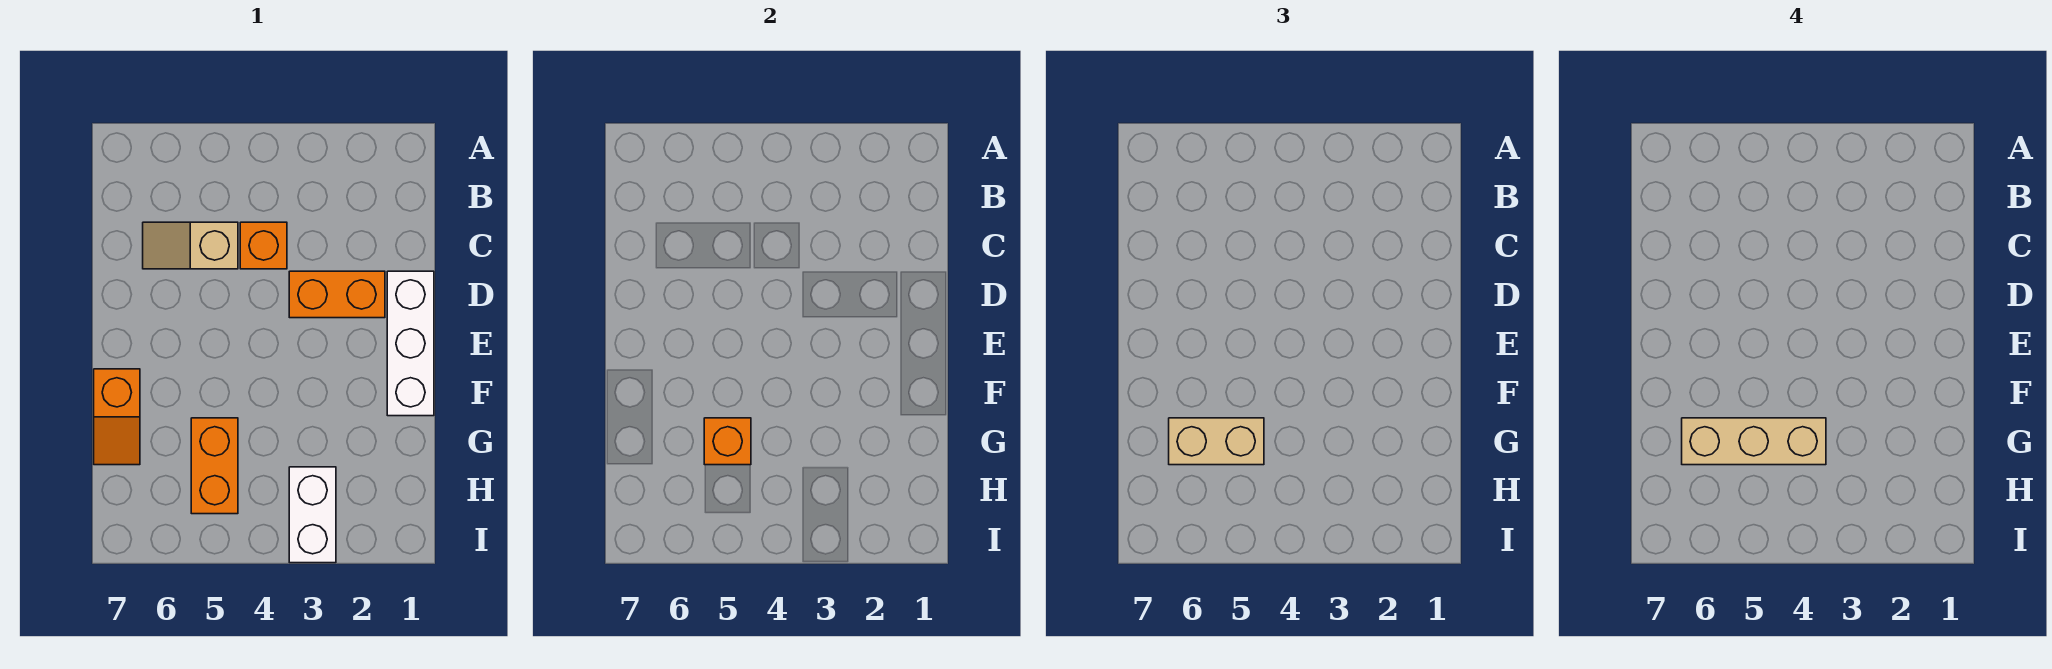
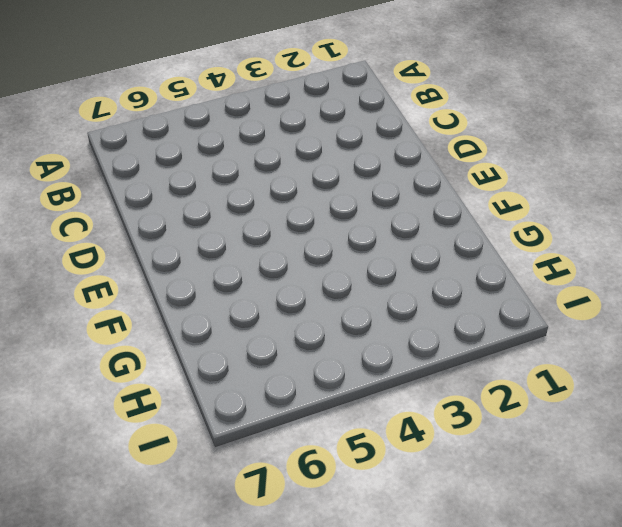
none -> orange brick C4 level 1
none -> tan slope C5:C6 level 1 top 5

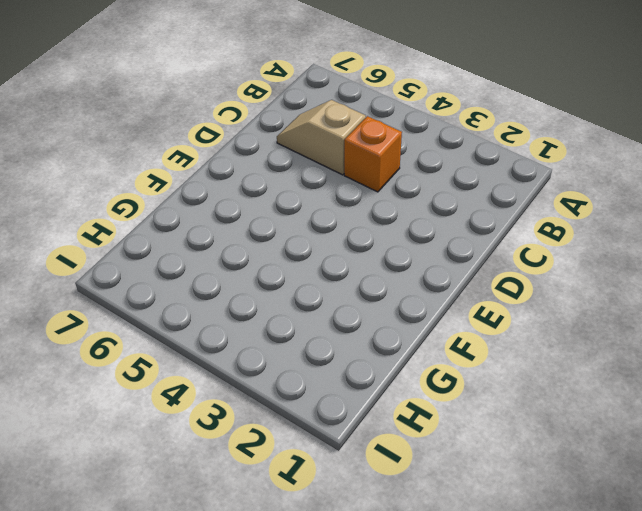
none -> white brick D1:F1 level 1
none -> orange brick D2:D3 level 1

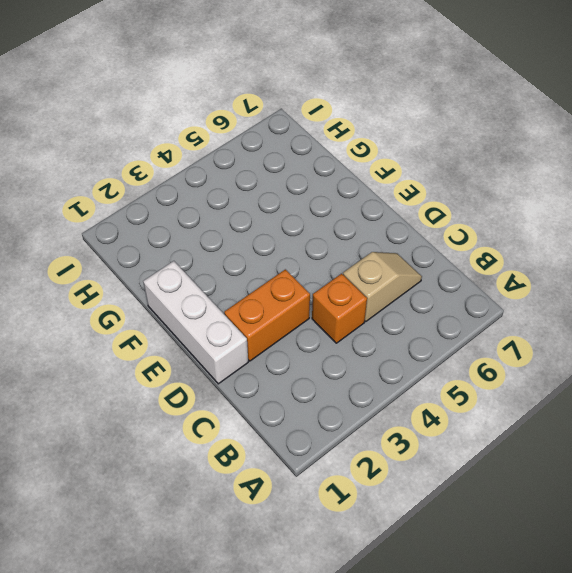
none -> orange slope F7:G7 level 1 top F
none -> orange brick G5:H5 level 1

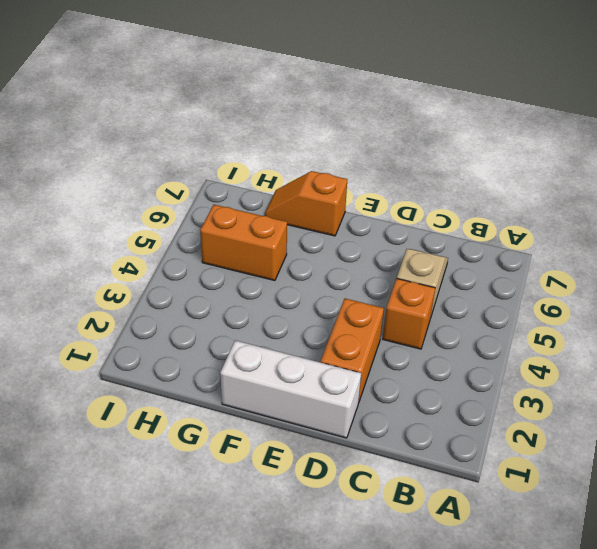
none -> white brick H3:I3 level 1
none -> orange brick G5 level 2

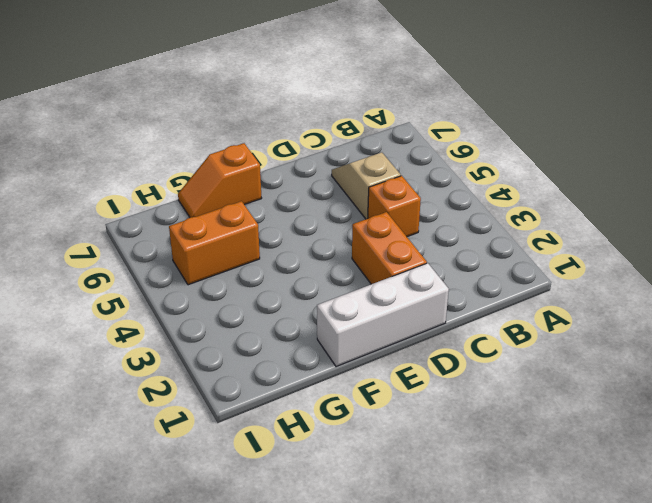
none -> white brick H3:I3 level 1
none -> orange brick G5 level 2

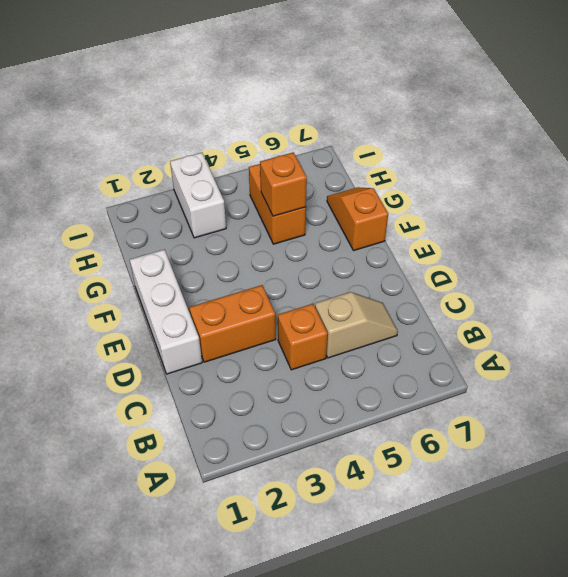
none -> tan brick G5:G6 level 3
none -> tan brick G4:G6 level 4

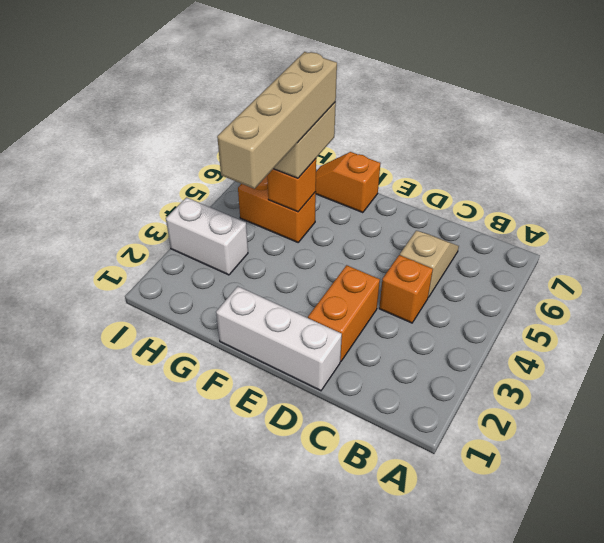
tan brick G3:G6 level 4 -> tan brick G4:G6 level 4

